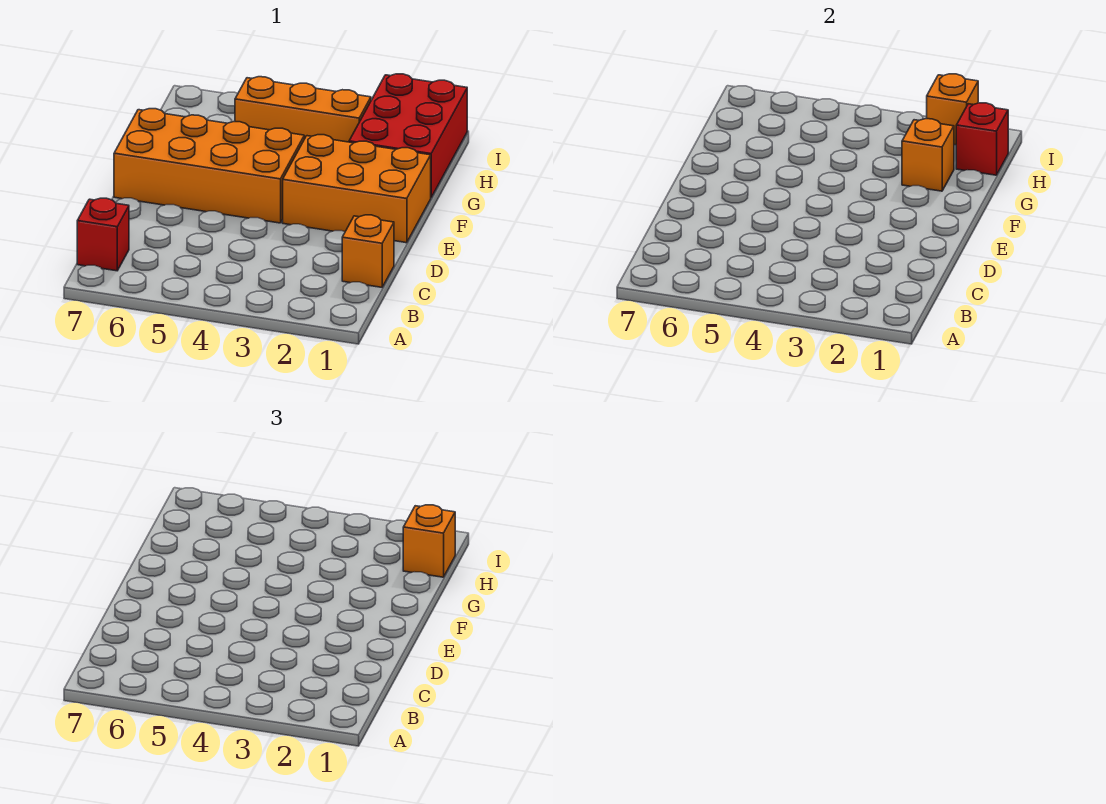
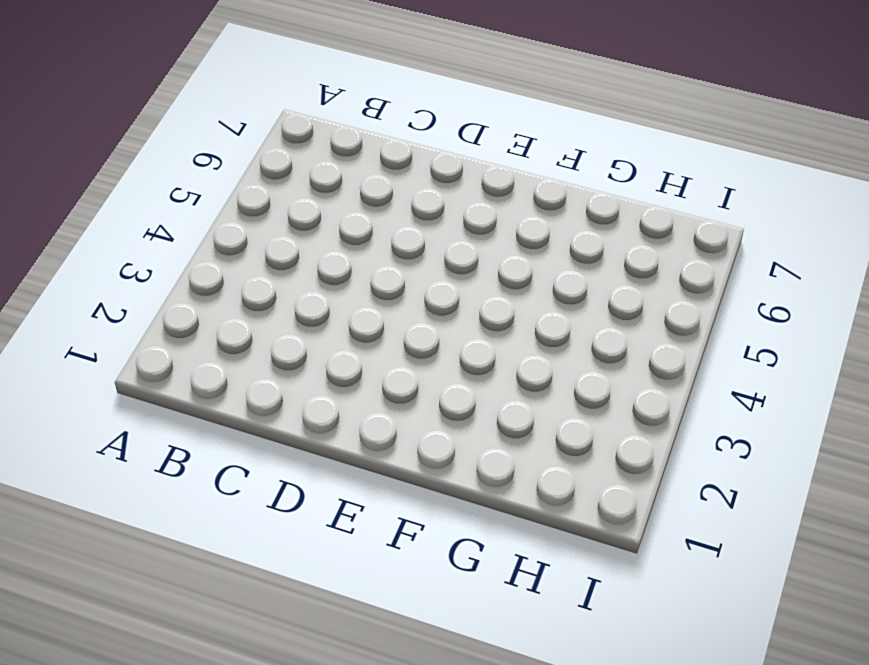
none -> red brick B7 level 1
none -> orange brick C1 level 1

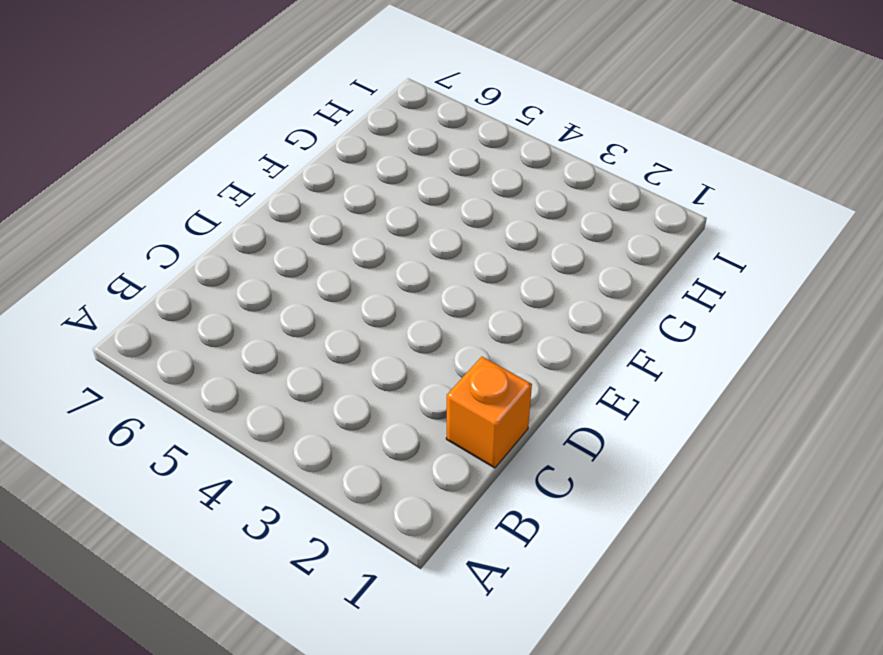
none -> red brick B7 level 1
none -> orange brick E1:F3 level 1

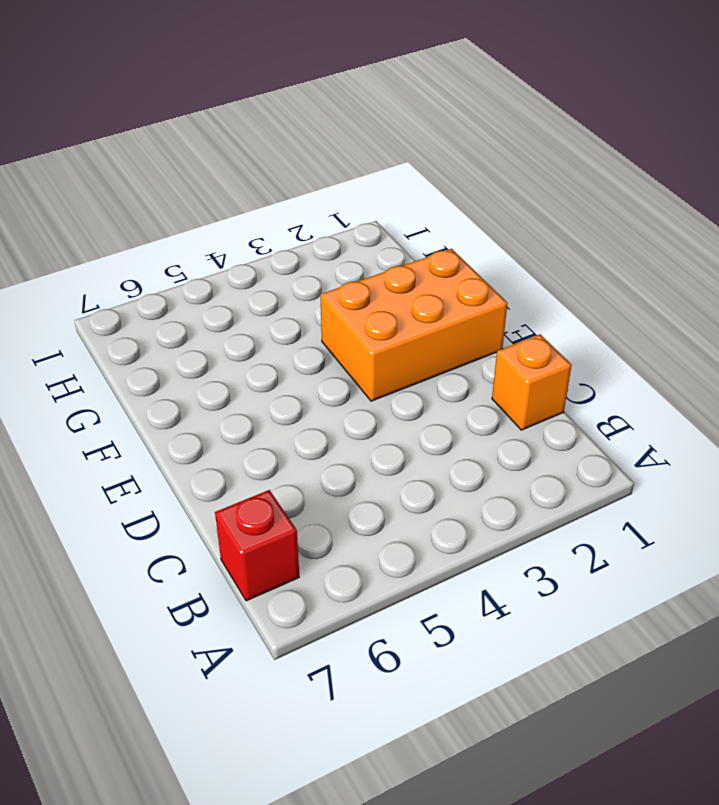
none -> orange brick E4:F7 level 1
none -> red brick G1:I2 level 1

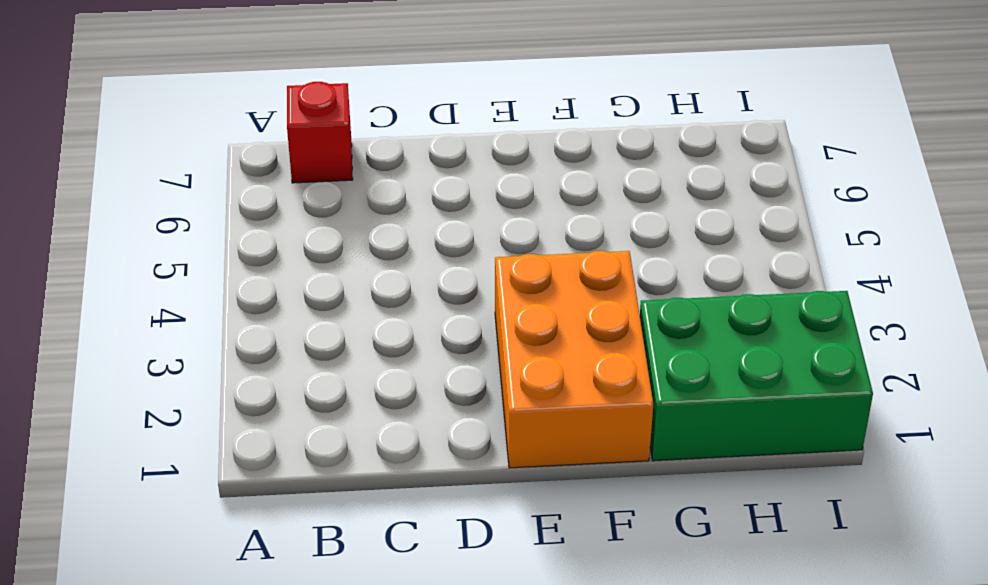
green brick G1:I2 level 1 -> red brick G1:I2 level 1
none -> orange brick C1 level 1
none -> orange brick E4:F7 level 1

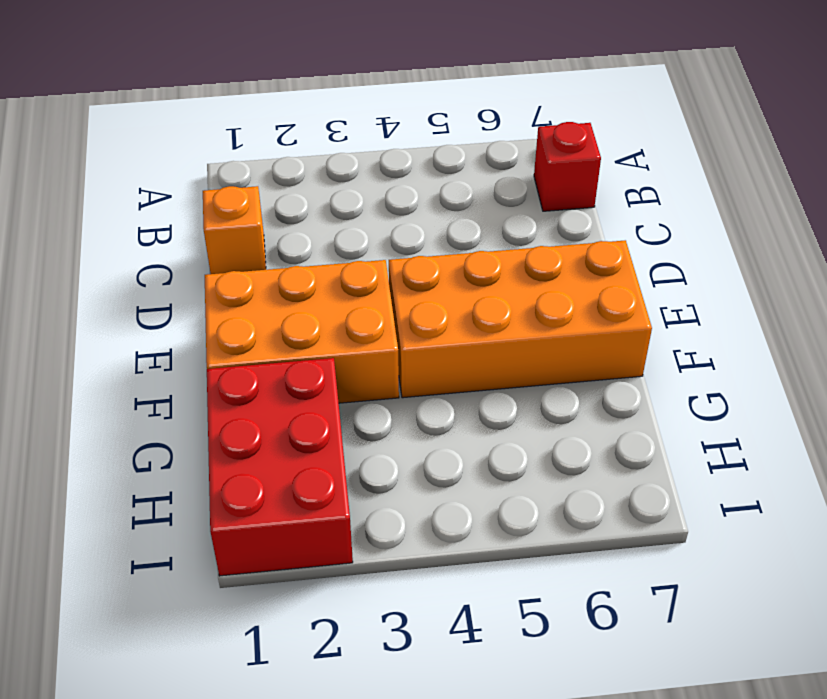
none -> orange brick H3:H5 level 1
none -> orange brick G2 level 2

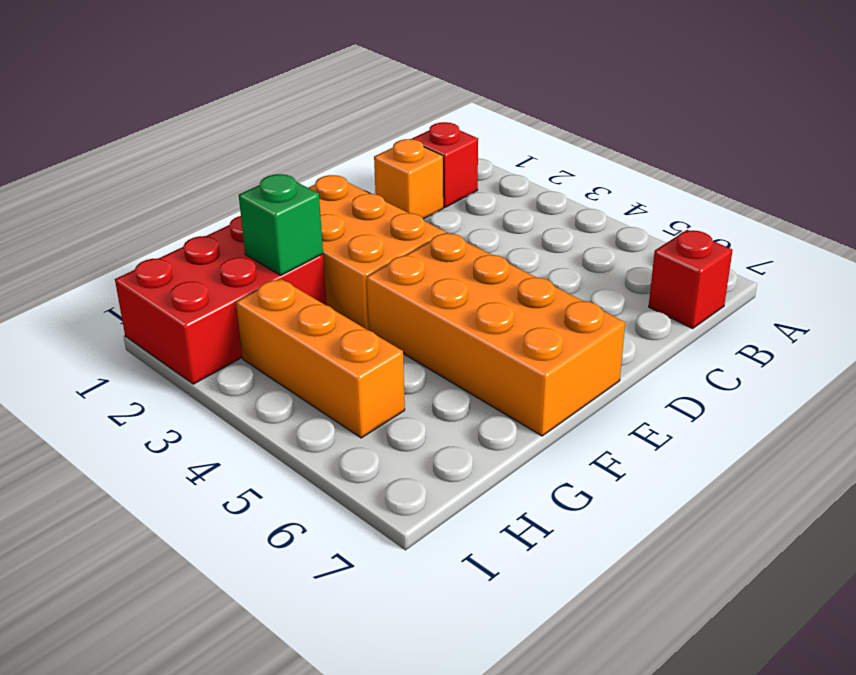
red brick B1 level 1 -> red brick H1 level 2
green brick G2 level 2 -> orange brick G2 level 2
none -> orange brick I2 level 2
none -> orange brick H1 level 3

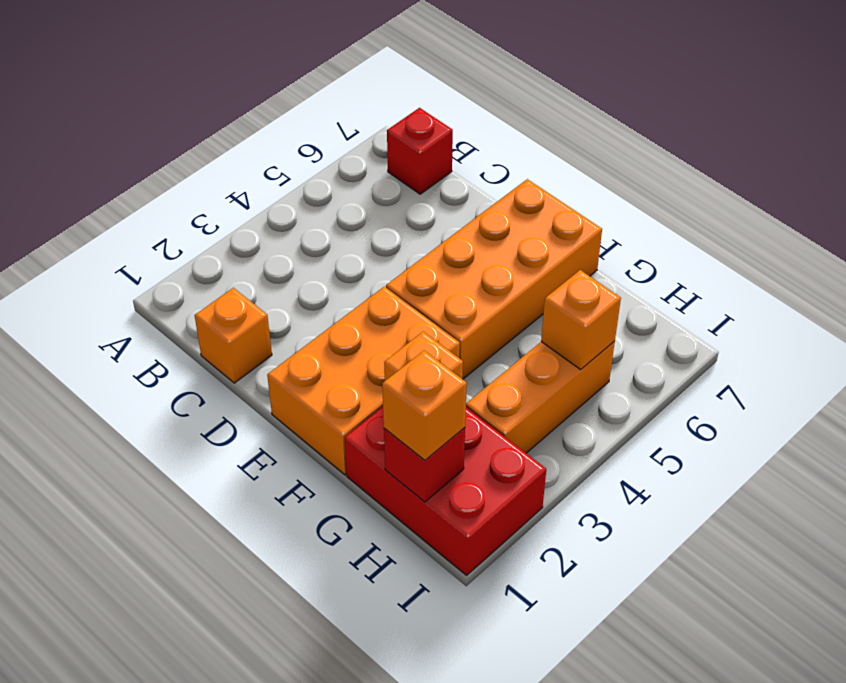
orange brick H5 level 2 -> orange brick I2 level 2

